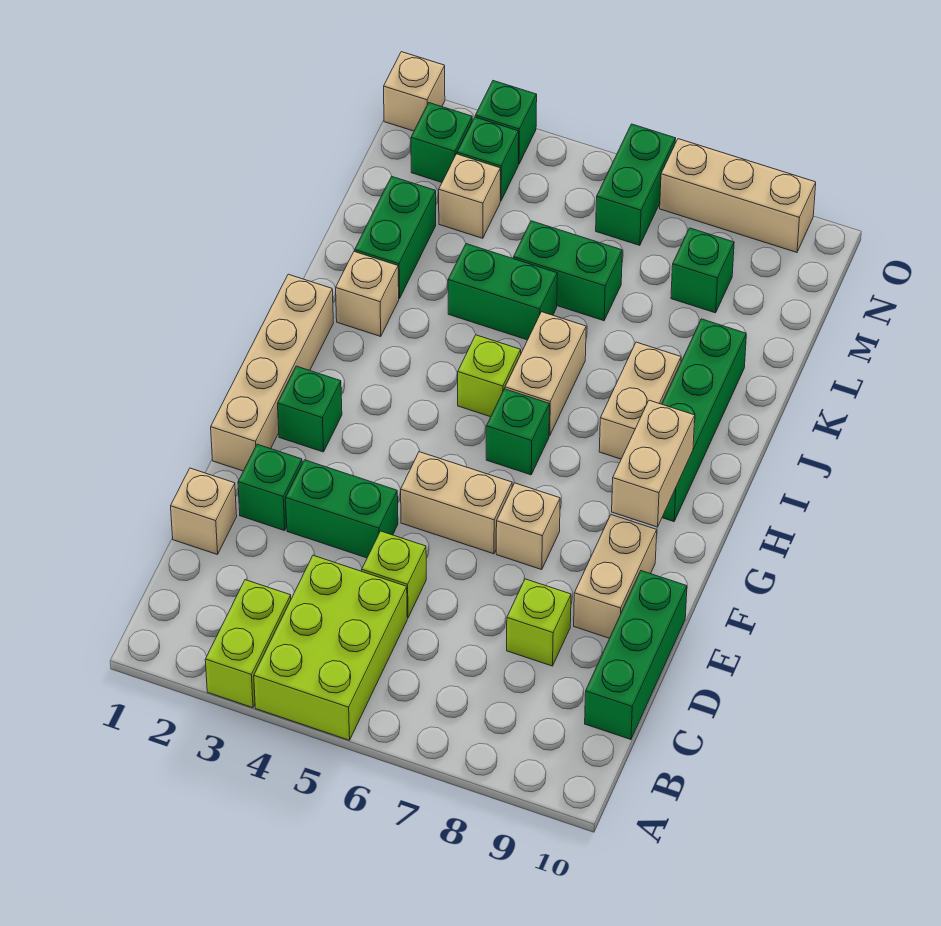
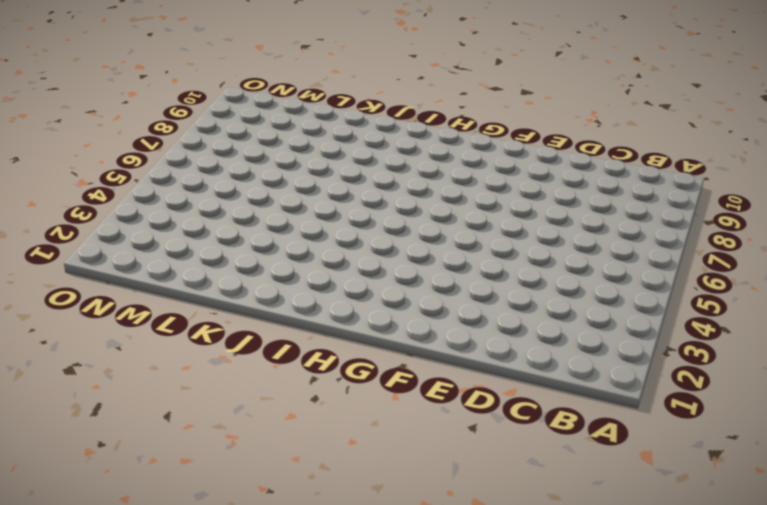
none -> lime brick A3:B3 level 1
none -> lime brick A4:C5 level 1
none -> green brick C10:E10 level 1
none -> tan brick D1 level 1

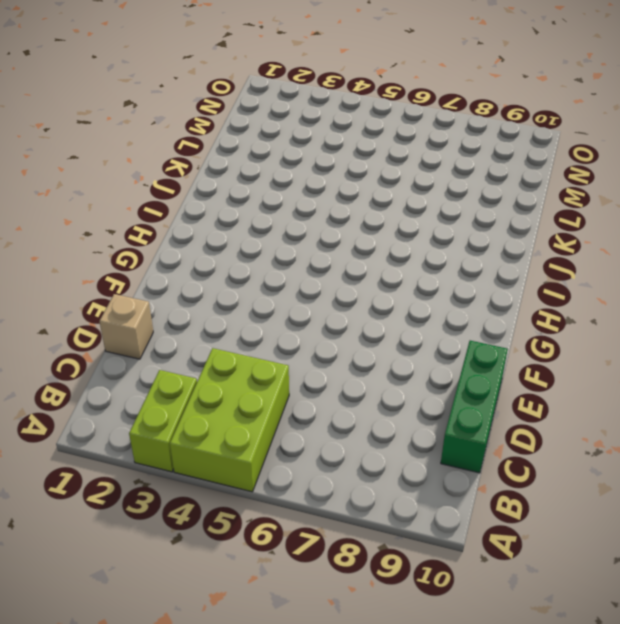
none -> lime brick D5 level 1
none -> lime brick D8 level 1
none -> green brick E2 level 1
none -> green brick E3:E4 level 1

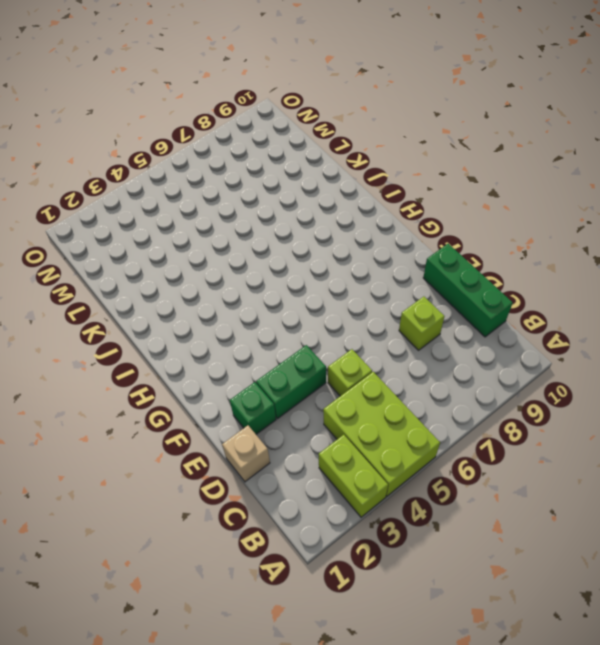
none -> tan brick E9:F9 level 1
none -> tan brick F1:I1 level 1
none -> tan brick F5:F6 level 1
none -> tan brick F7 level 1

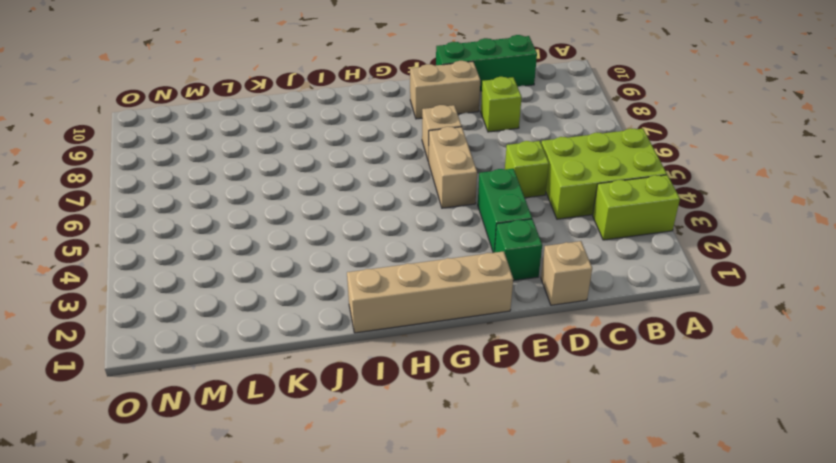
none -> green brick G2 level 1
none -> green brick H6 level 1
none -> green brick H9:K9 level 1
none -> lime brick I5 level 1

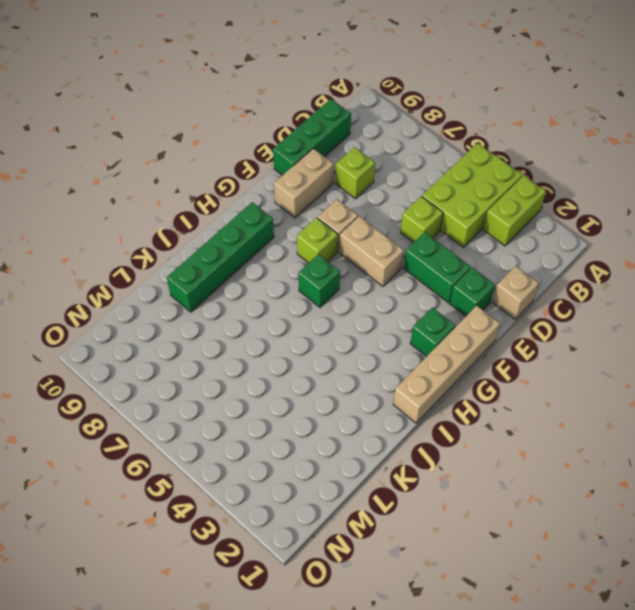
lime brick G7 level 1 -> lime brick I5 level 1
none -> tan brick I6:J6 level 1
none -> tan brick I8:J8 level 1
none -> tan brick J2 level 1
none -> green brick K2:L2 level 1

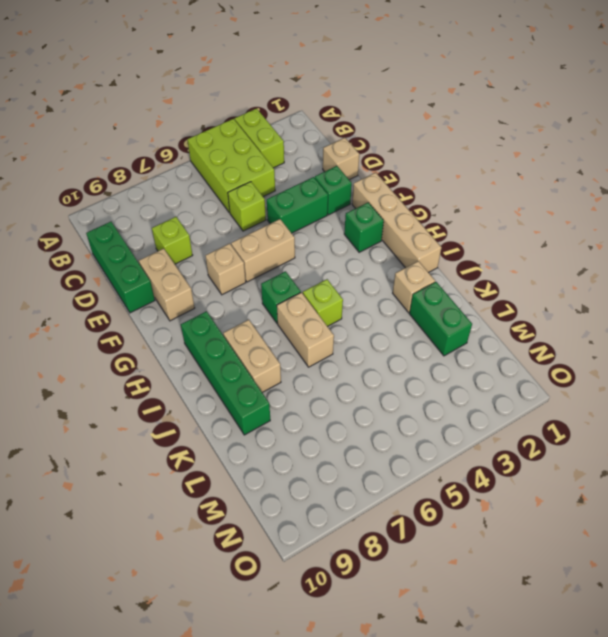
none -> green brick K4:K5 level 1
none -> green brick L5:L6 level 1
none -> tan brick M3 level 1
none -> green brick M8 level 1

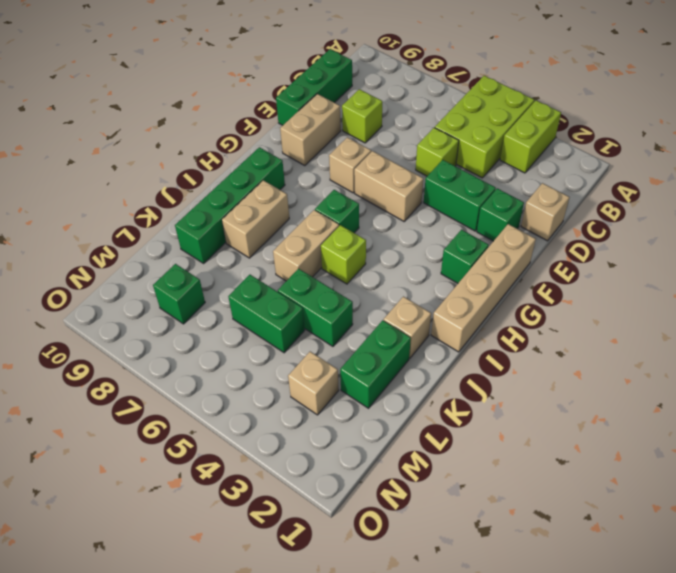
none -> green brick N2 level 1
none -> green brick N3 level 1
none -> green brick N6:O6 level 1
none -> tan brick O1 level 1

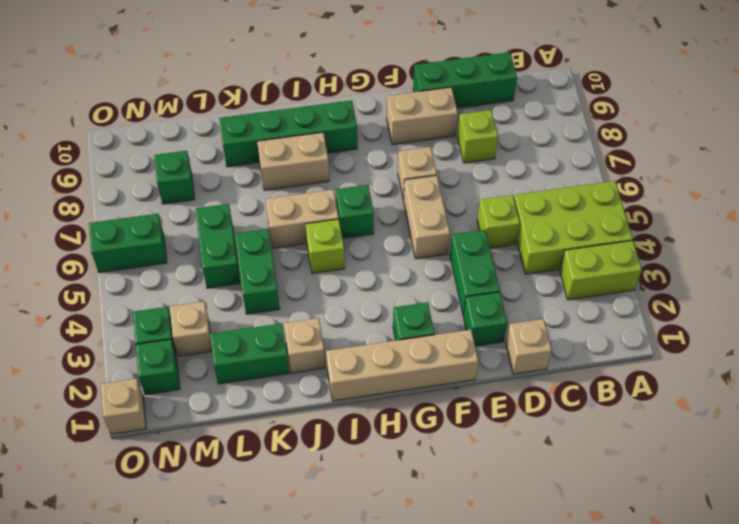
none -> green brick O3 level 1
none -> tan brick O7:O9 level 1
none -> tan brick G9:H9 level 2

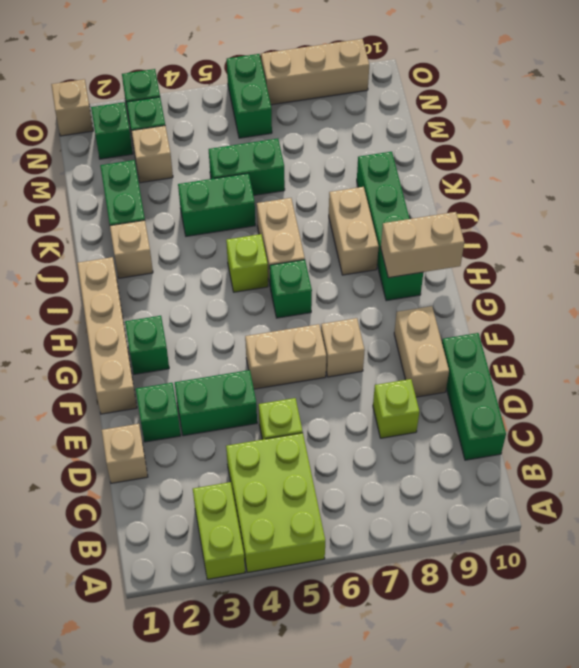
tan brick H9:H10 level 2 -> tan brick G9:H9 level 2
none -> green brick M8 level 1

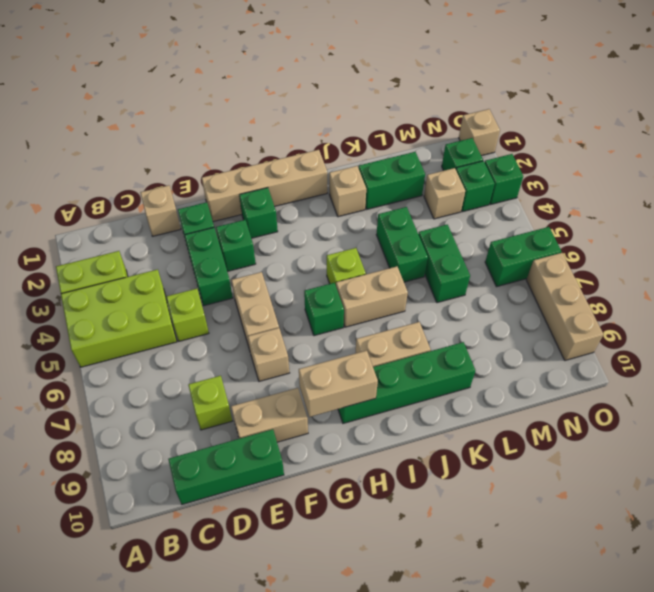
green brick F3 level 1 -> green brick M8 level 1

